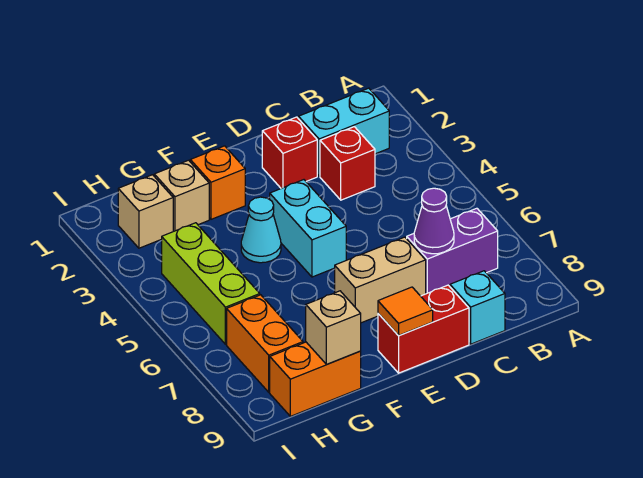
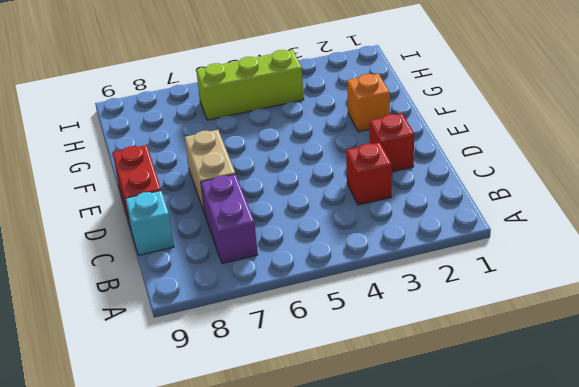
none -> cyan brick B2:C2 level 1
none -> cyan brick E4:E5 level 1
none -> cyan cone F4 level 1

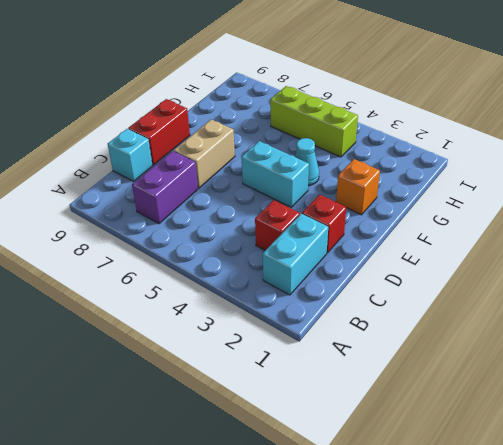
none -> tan brick G2 level 1
none -> orange brick G9:H9 level 1
none -> tan brick H2 level 1

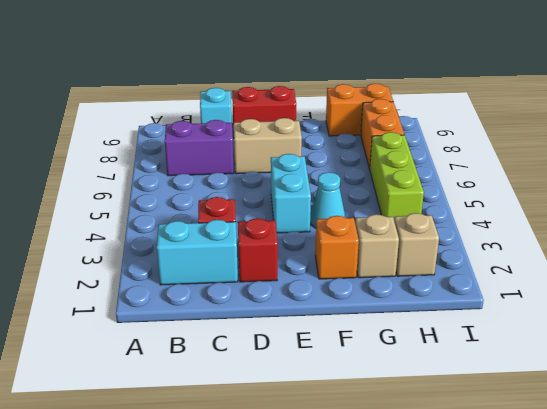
none -> purple cone C7 level 2
none -> orange tile E9 level 2
none -> tan brick G9 level 2

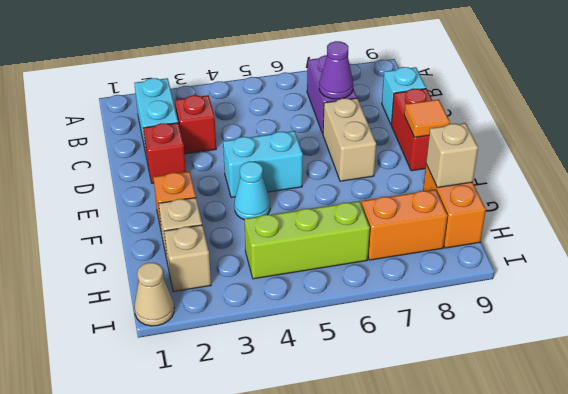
tan cone I1 level 1 -> none

